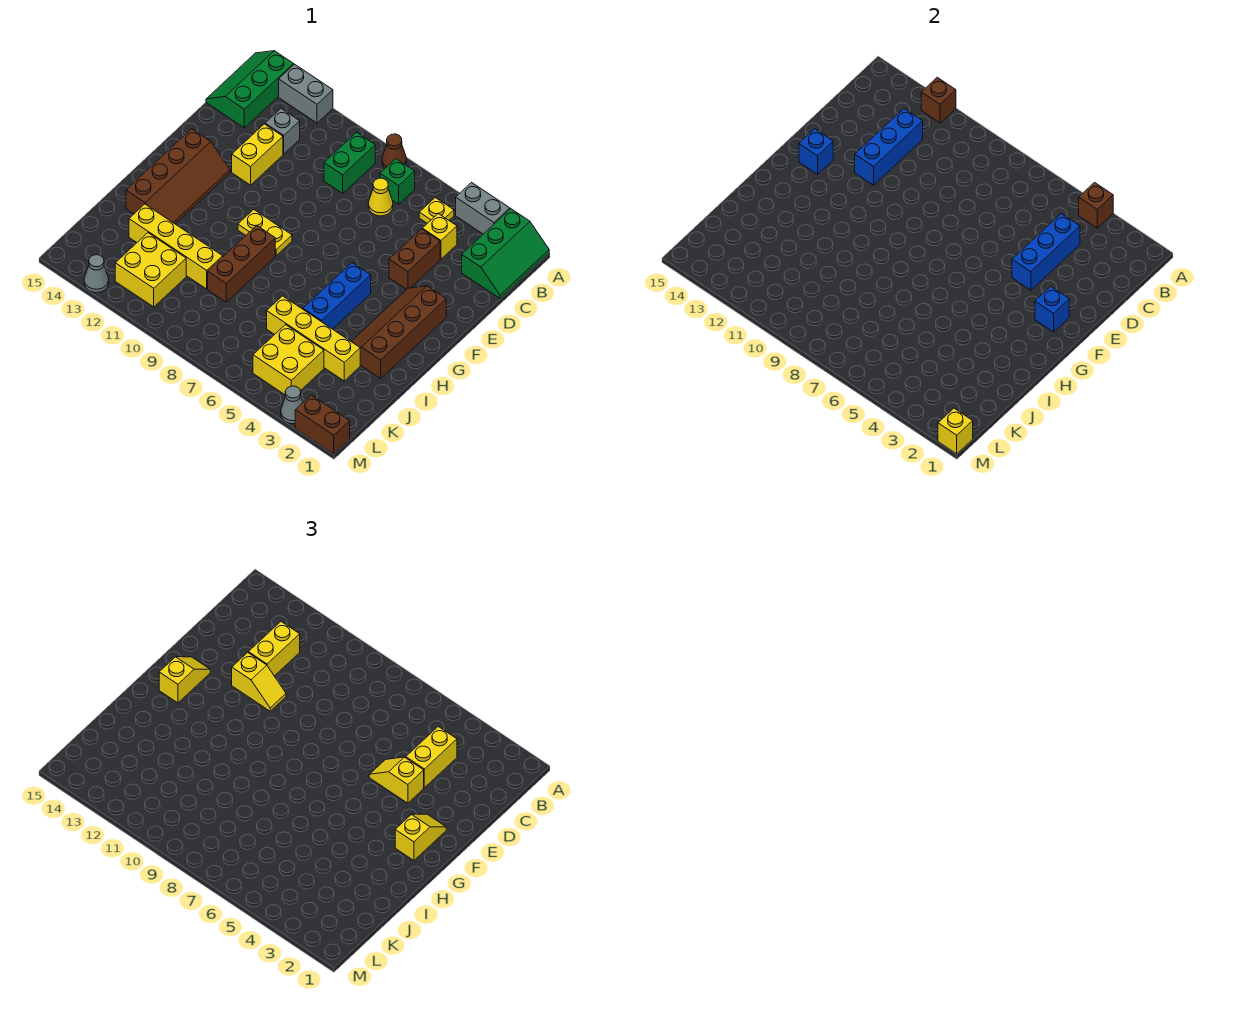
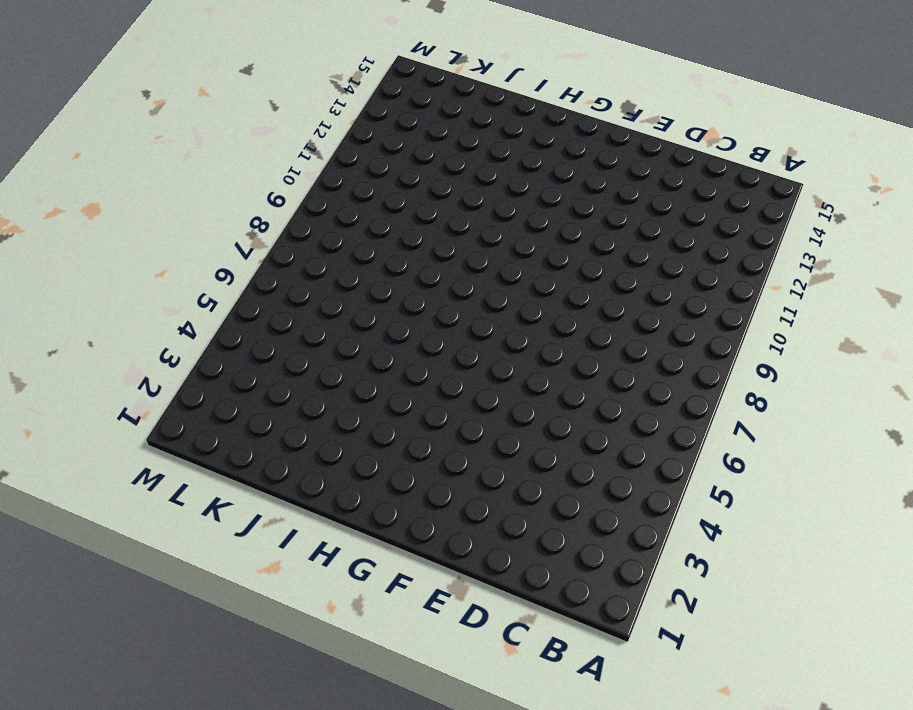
none -> green slope A1:C2 level 1 top 2
none -> grey brick A3:A4 level 1
none -> brown cone A8 level 1
none -> grey brick A12:A13 level 1

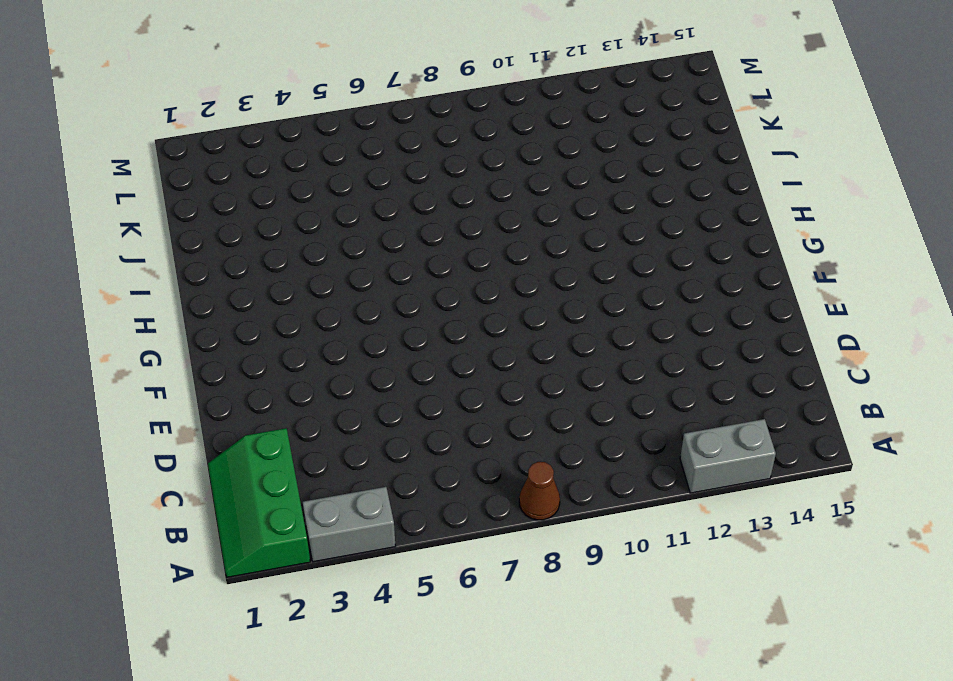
none -> green slope A14:C15 level 1 top 14
none -> yellow plate B5 level 1
none -> green brick B7 level 1
none -> green brick B9:C9 level 1

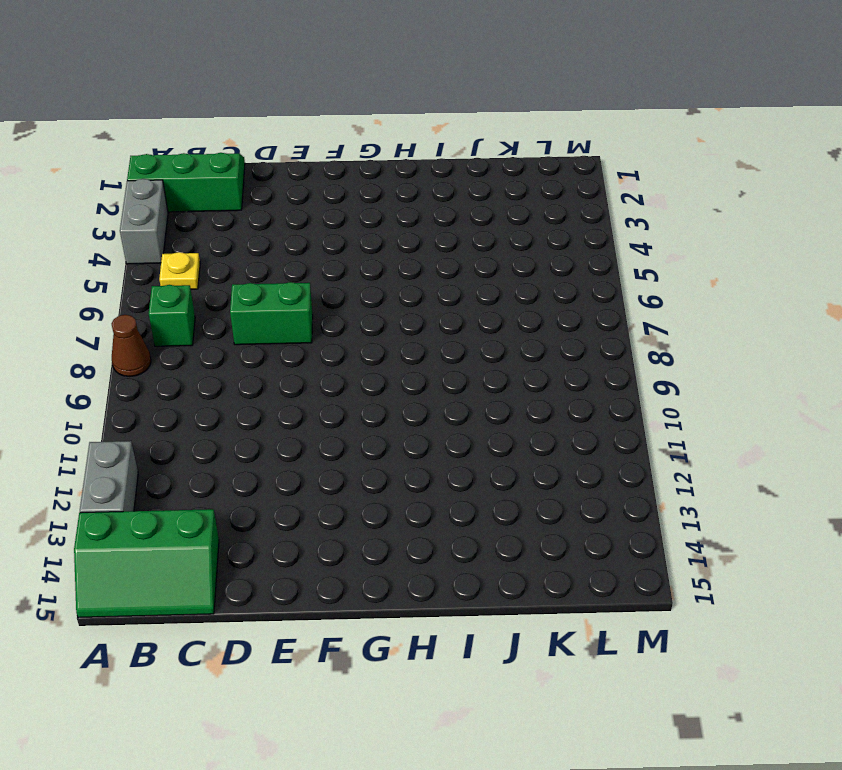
green brick D7:E7 level 1 -> green brick B9:C9 level 1
none -> yellow brick C4 level 1
none -> yellow cone C7 level 1
none -> grey brick C12 level 1
none -> brown brick D4:E4 level 1

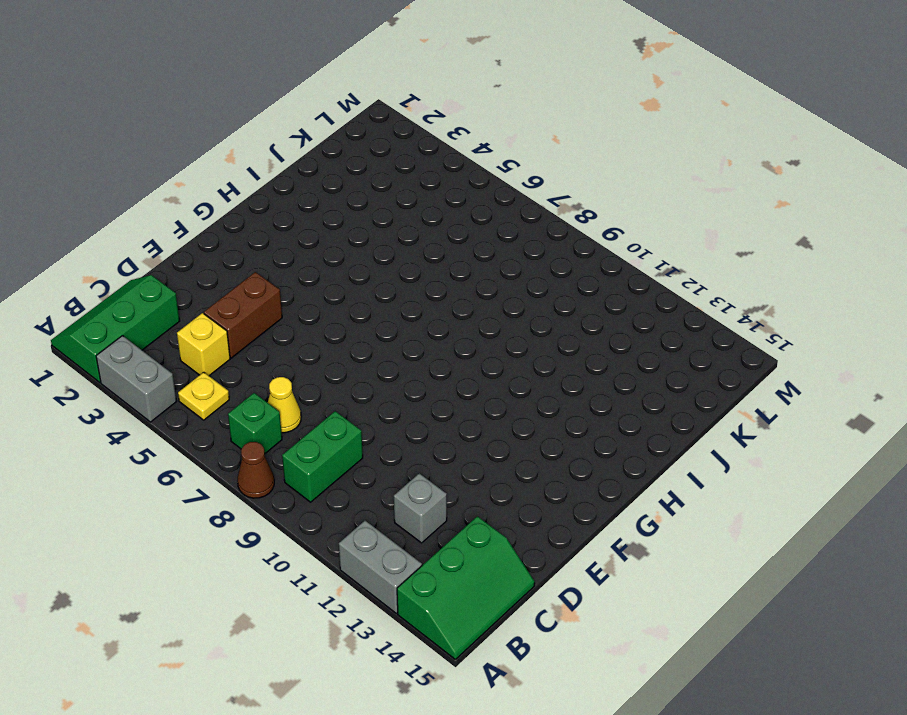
none -> yellow brick D12:E12 level 1
none -> brown slope F2:I3 level 1 top 2
none -> brown slope F13:I14 level 1 top 14
none -> blue brick G5:I5 level 1

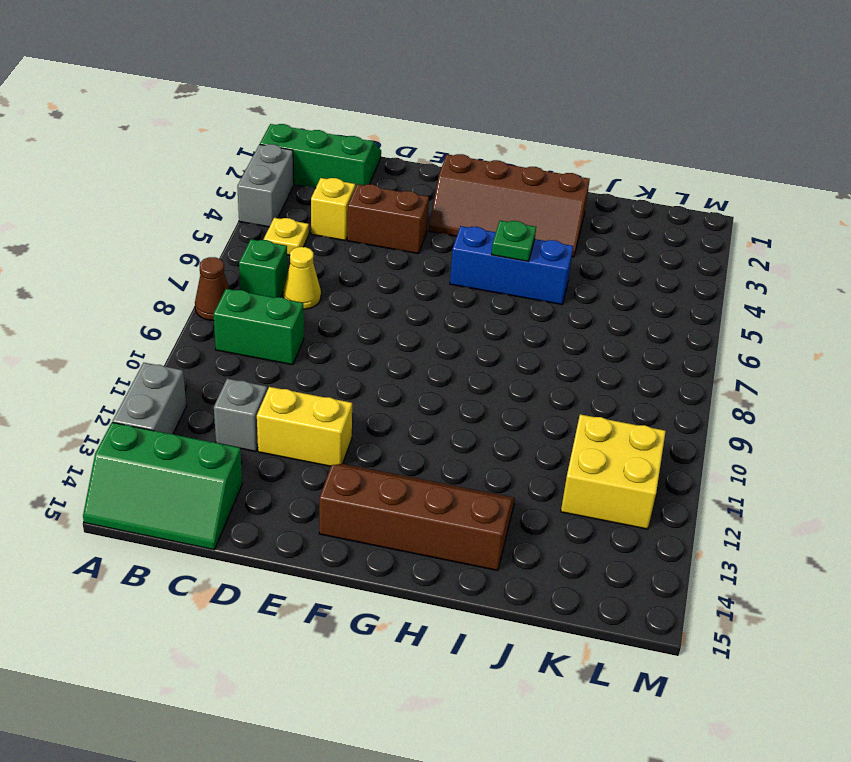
green plate H5 level 2 -> none
none -> yellow plate G9:G10 level 1
none -> brown brick H9:J9 level 1
none -> yellow brick J3:J6 level 1
none -> yellow brick J10:J13 level 1

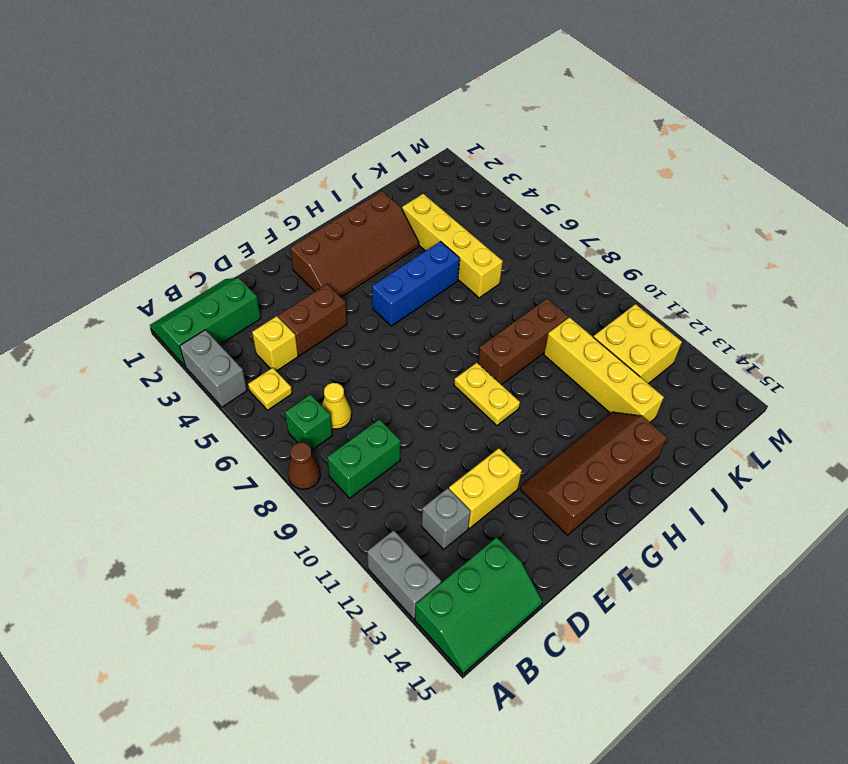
none -> yellow brick K4:L5 level 1
none -> brown brick M1:M2 level 1
none -> grey cone M3 level 1
none -> grey cone M13 level 1

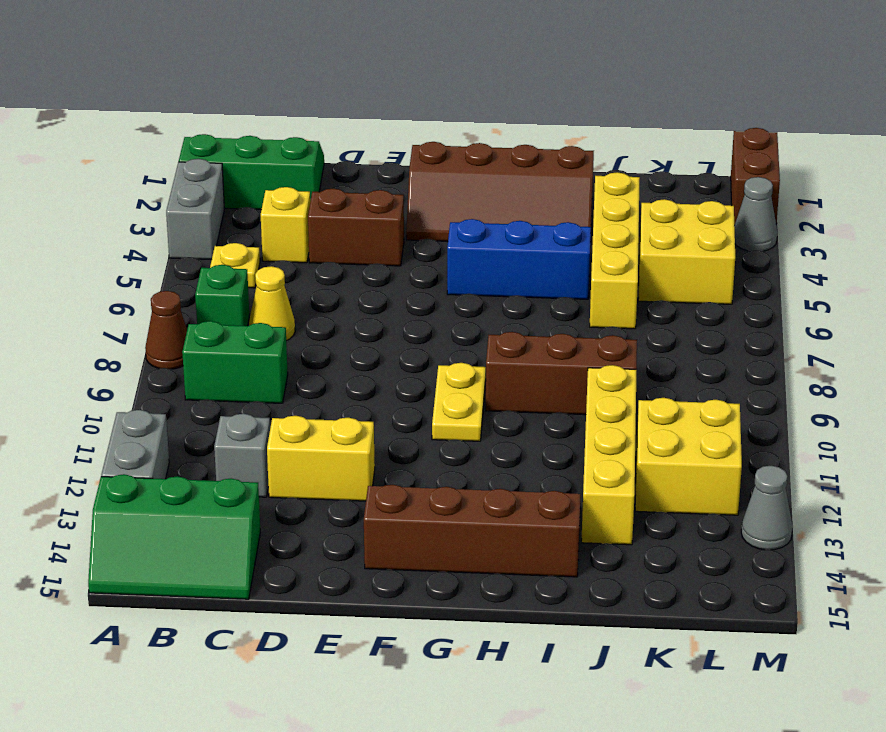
none -> brown brick A4 level 2
none -> brown brick A12 level 2
none -> blue brick C4:E4 level 2
none -> blue brick C12:E12 level 2

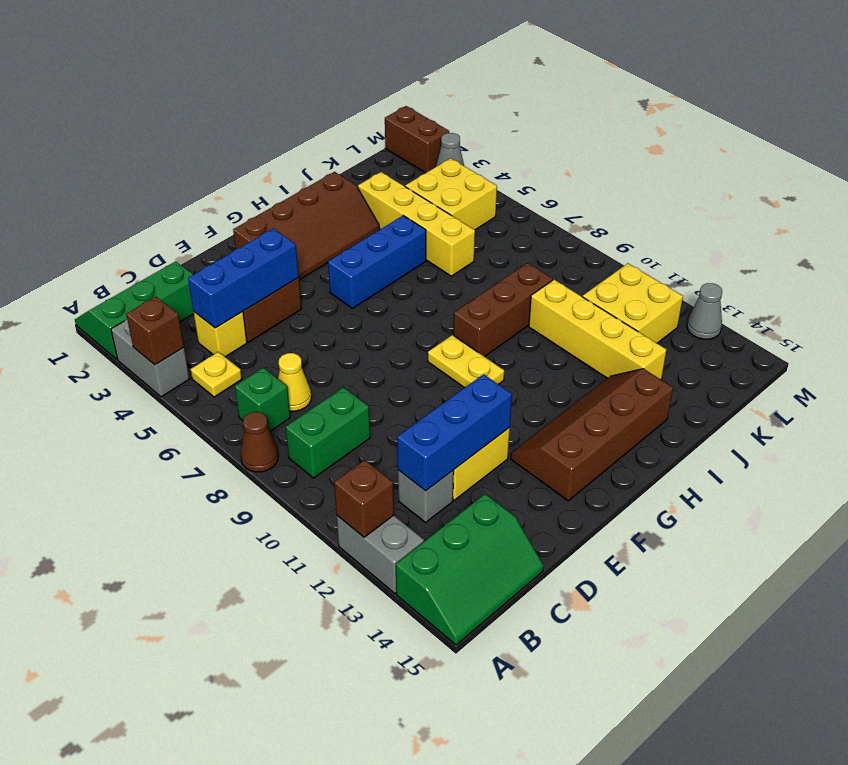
none -> blue brick F2 level 2
none -> blue brick F14 level 2
none -> yellow brick M1 level 2
none -> yellow brick C4:D4 level 3

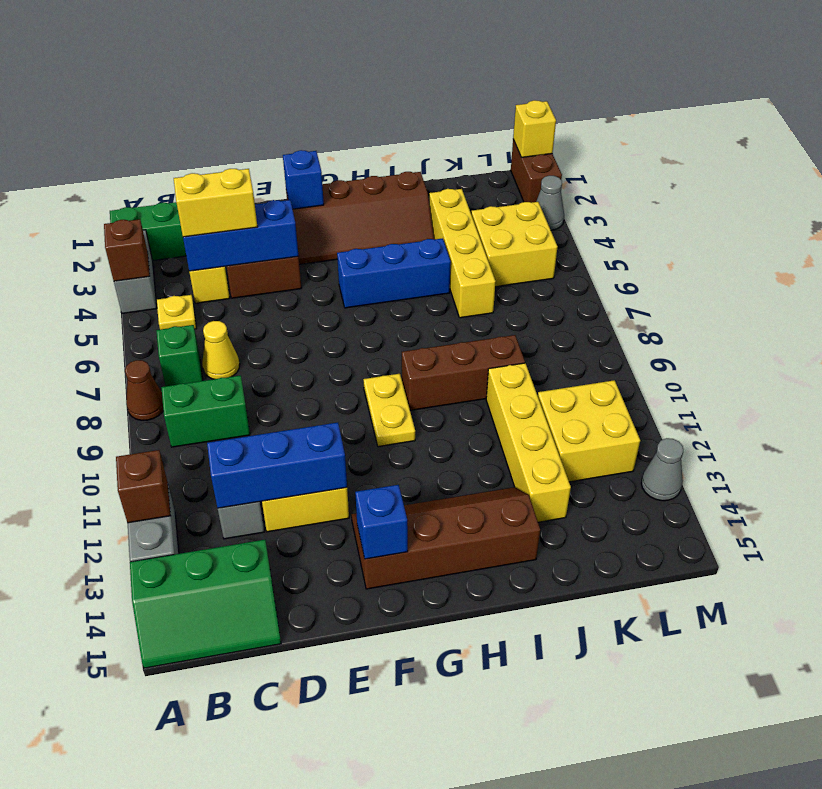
none -> yellow brick C12:D12 level 3
none -> yellow slope E4:E5 level 3 top 4
none -> yellow slope E11:E12 level 3 top 12
none -> yellow slope F2:G2 level 3 top G

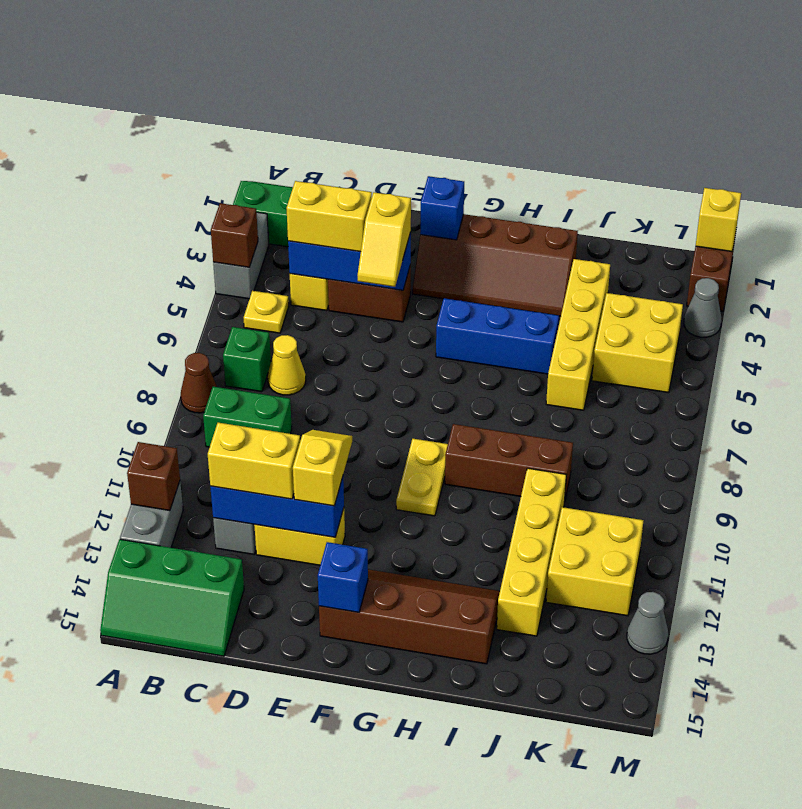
none -> yellow slope F2:G2 level 3 top G
none -> yellow slope F14:G14 level 3 top G

